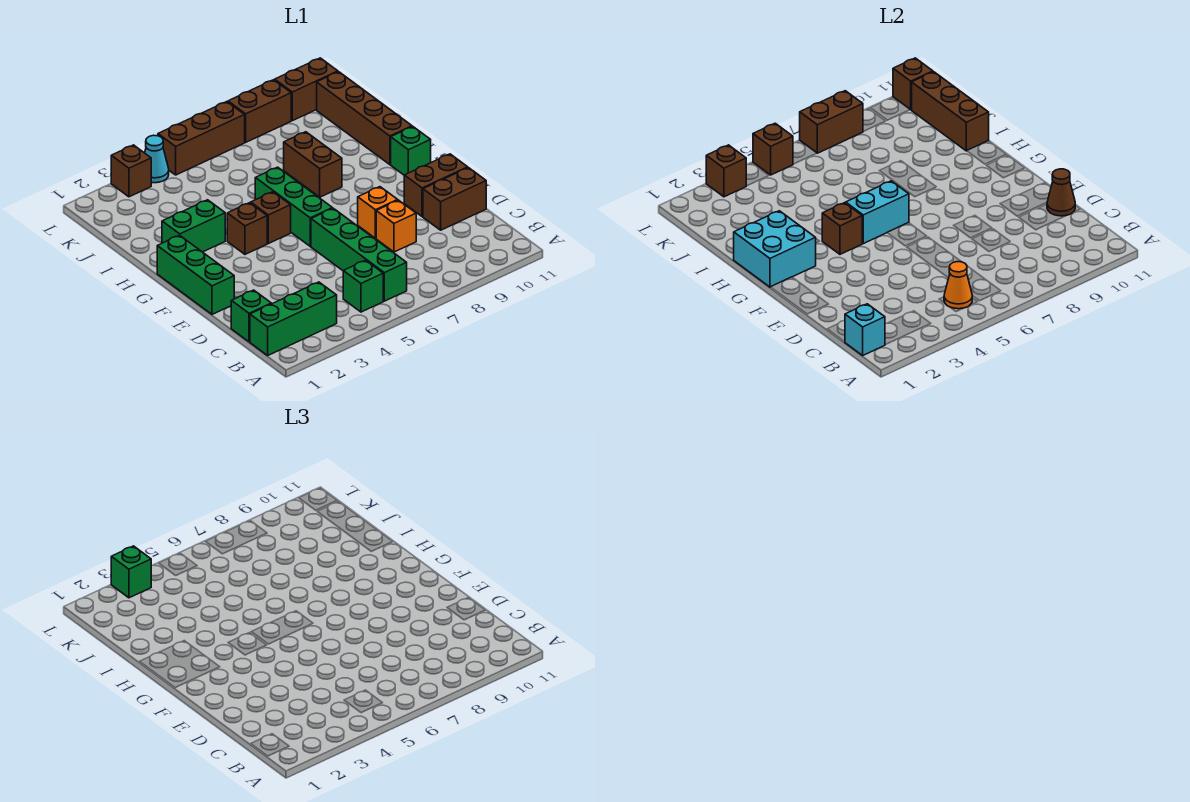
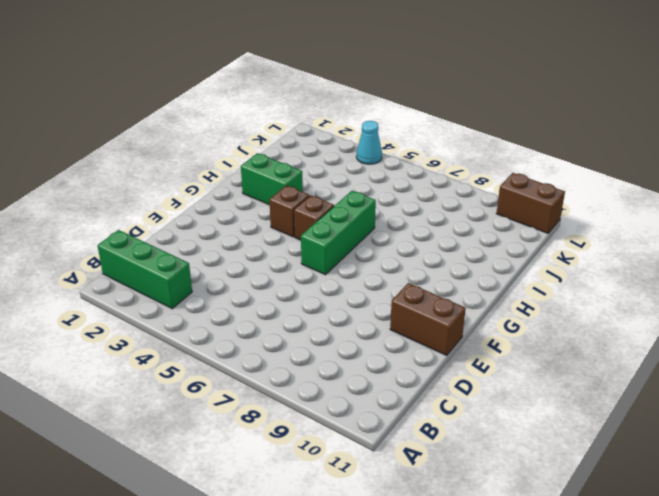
none -> green brick B5 level 1
none -> green brick B6:E6 level 1
none -> green brick C1 level 1
none -> orange brick D8 level 1

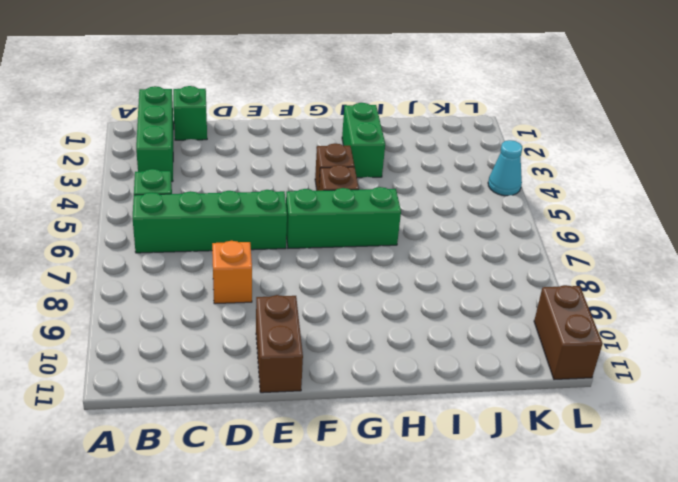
none -> brown brick D10:D11 level 1
none -> green brick E1:G1 level 1
none -> orange brick E8 level 1
none -> green brick G11 level 1

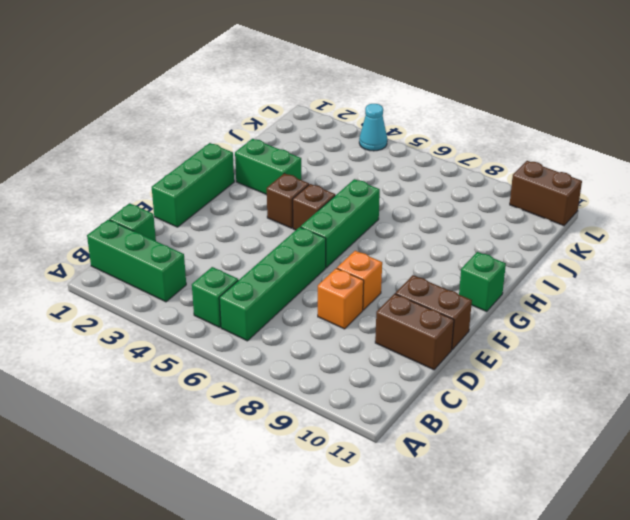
none -> brown brick H8:I8 level 1
none -> brown brick H11:K11 level 1
none -> brown brick L3 level 1
none -> brown brick L5:L7 level 1

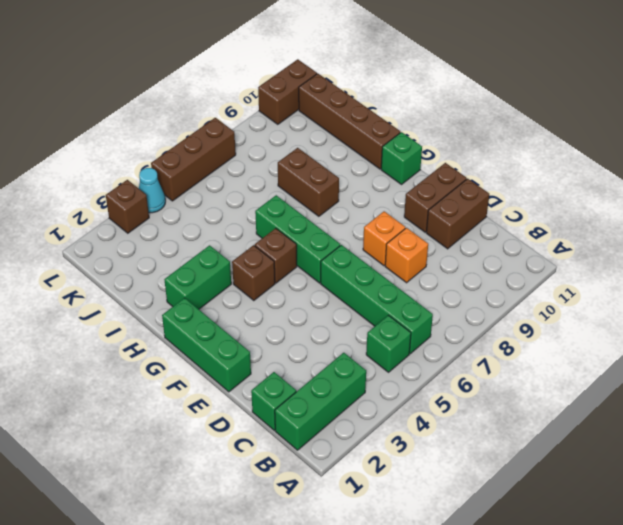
none -> brown brick L8:L9 level 1
none -> cyan brick B1 level 2
none -> orange cone B5 level 2
none -> brown cone D11 level 2

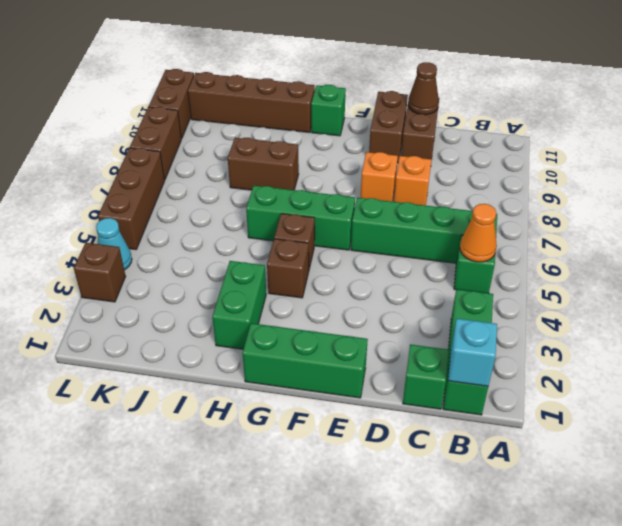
none -> cyan brick G1:H2 level 2
none -> brown brick G4 level 2
none -> cyan brick G5:G6 level 2
none -> brown brick I11:K11 level 2

